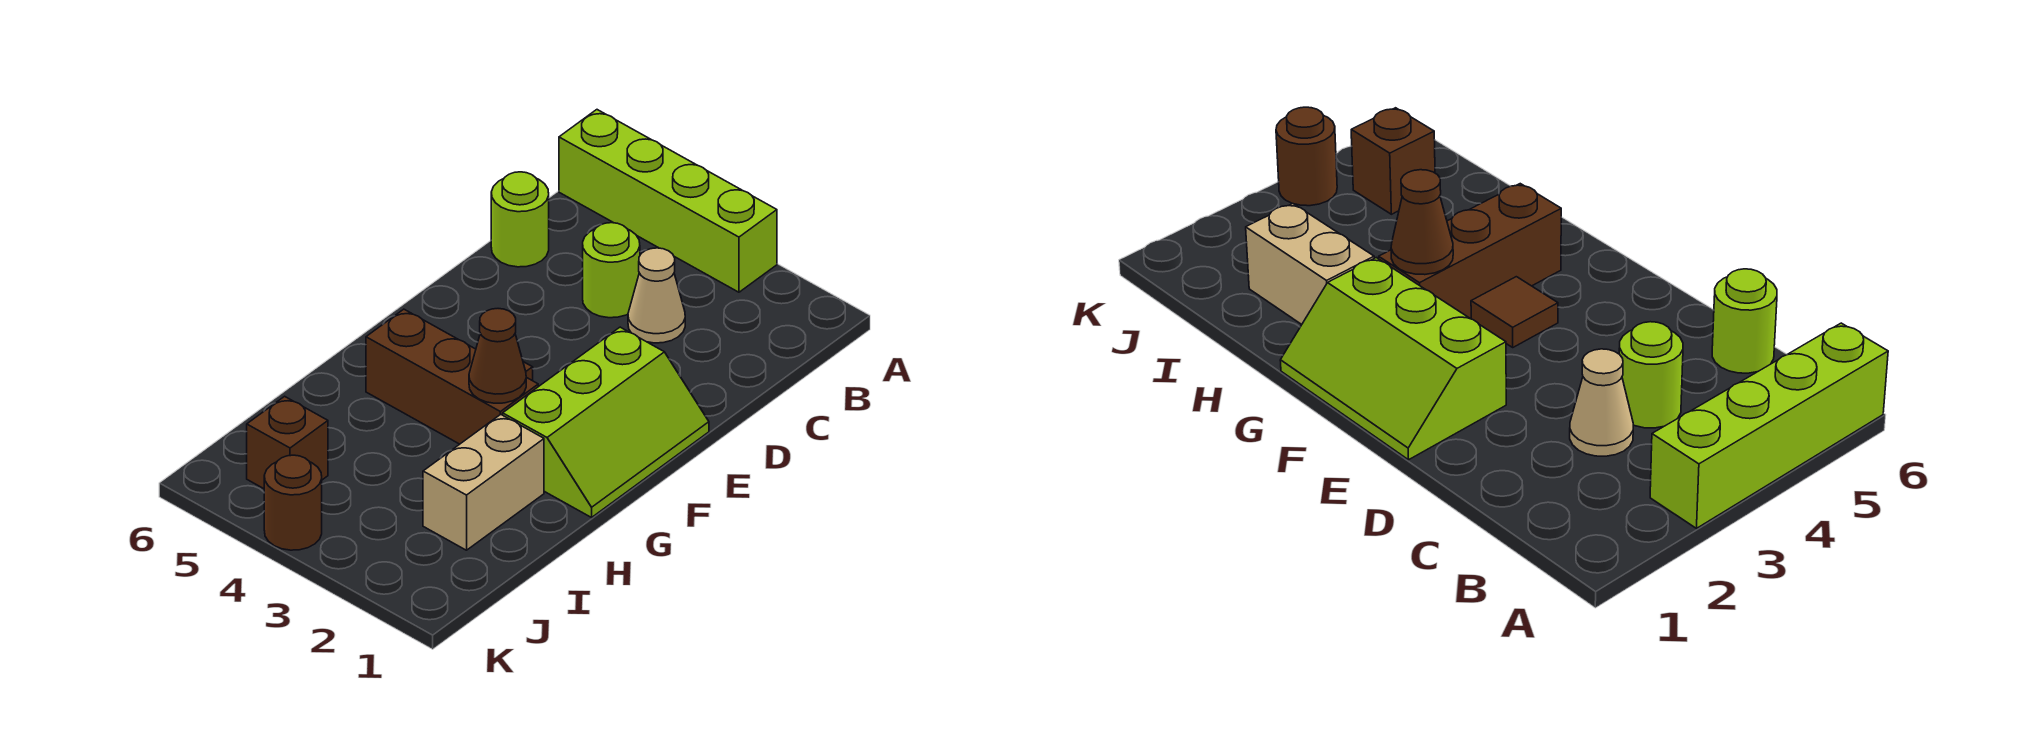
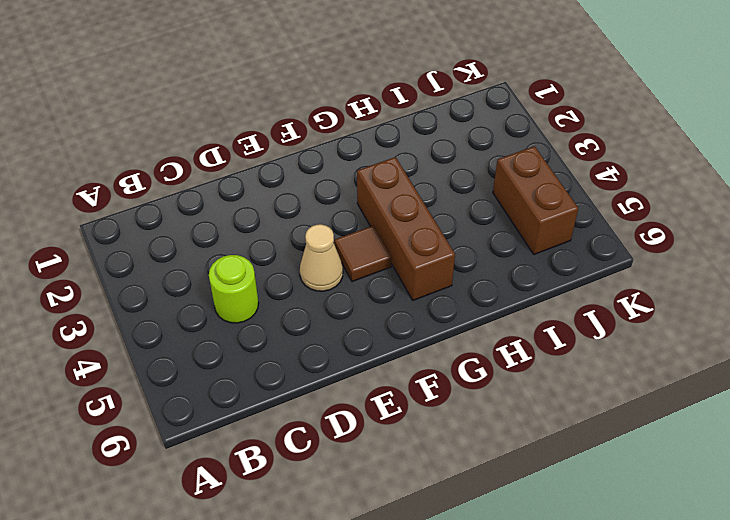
tan cone E4 level 1 -> tan cone C3 level 1
brown brick J4:J5 level 1 -> brown brick J5 level 1
none -> lime brick A3:A6 level 1
none -> lime round brick C6 level 1

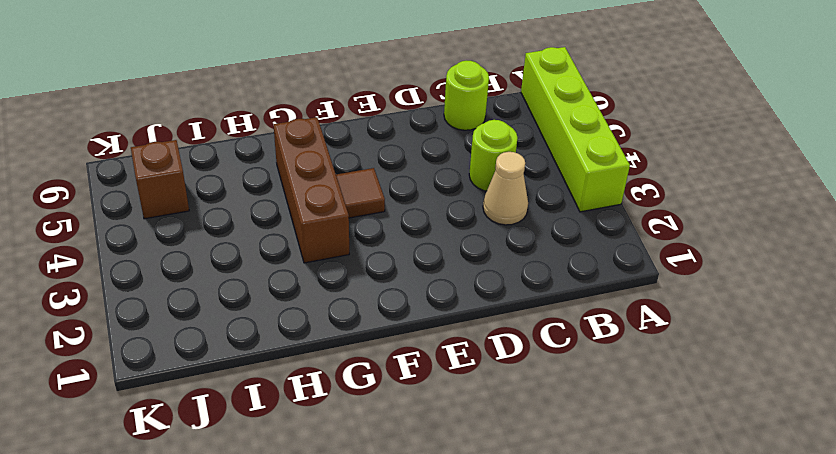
none -> lime slope E1:G2 level 1 top 2
none -> tan brick H2:I2 level 1

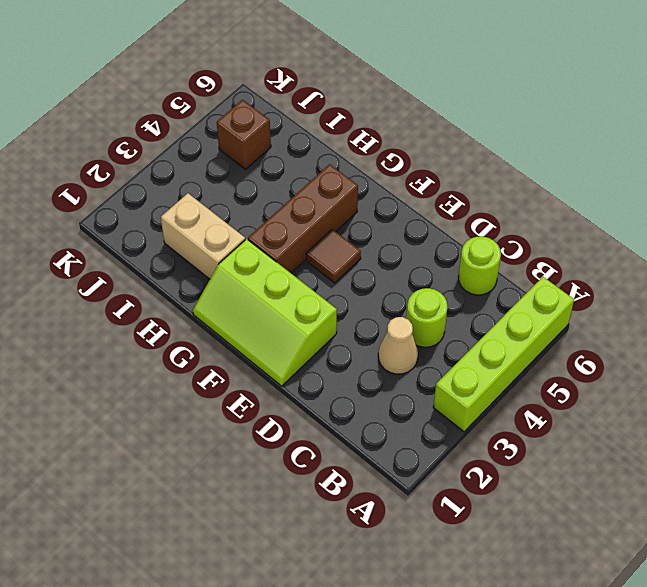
none -> brown round brick K4 level 1
none -> brown cone G3 level 2

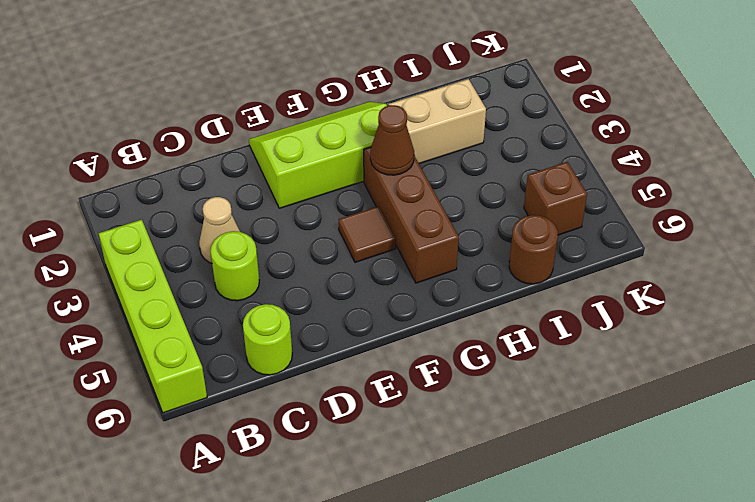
brown round brick I6 level 1 -> brown round brick K4 level 1

